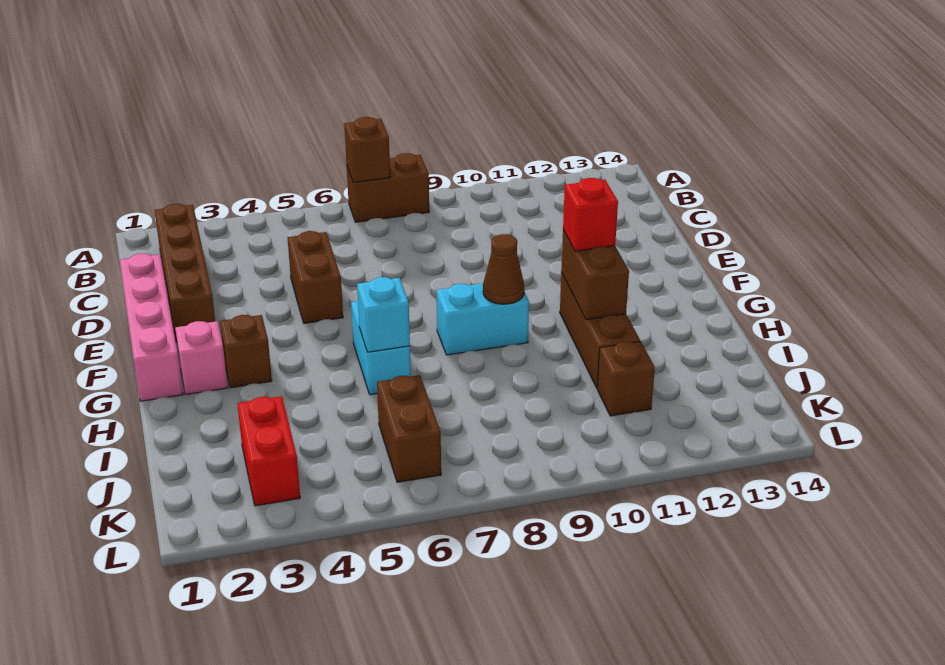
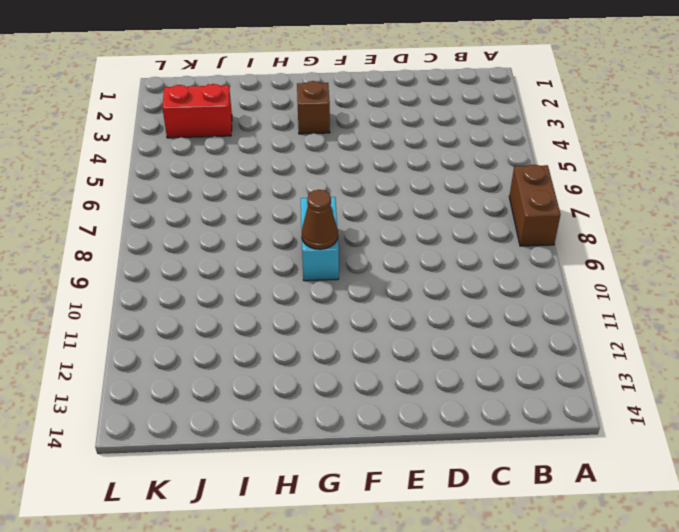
none -> brown brick B2:E2 level 1
none -> pink brick D1:G1 level 1
none -> brown brick D5:E5 level 1

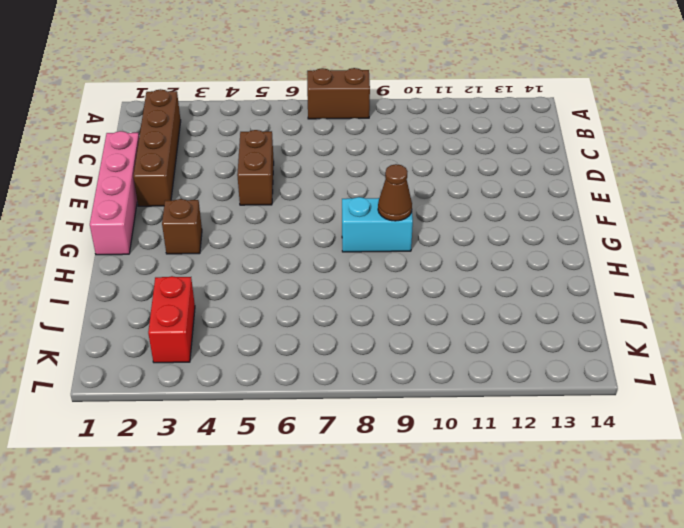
none -> pink brick G2 level 1
none -> cyan brick G6:H6 level 1
none -> brown brick G11:I11 level 1

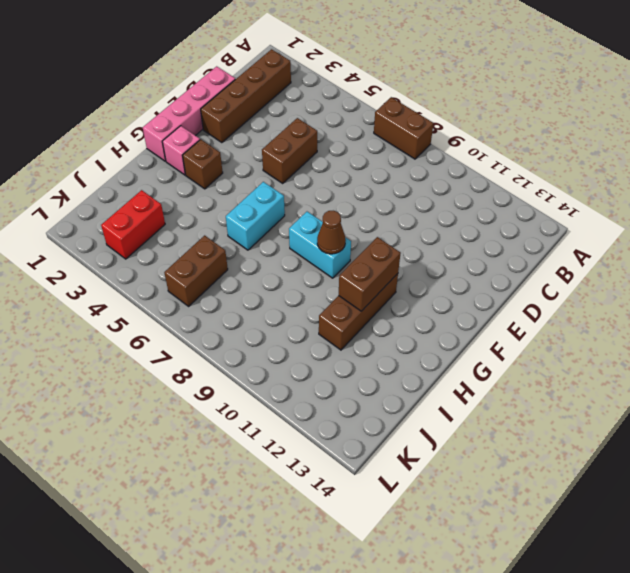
none -> brown brick J11 level 1
none -> brown brick A7 level 2
none -> cyan brick H6 level 2

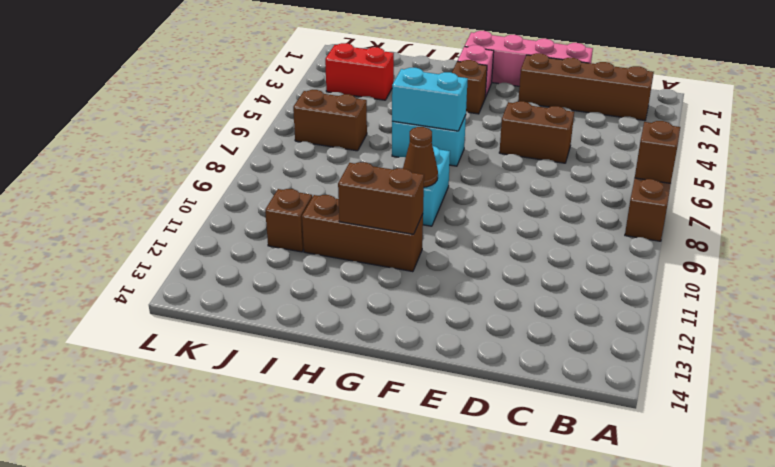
cyan brick G6:H6 level 2 -> cyan brick H6 level 2
none -> red brick G11 level 3

